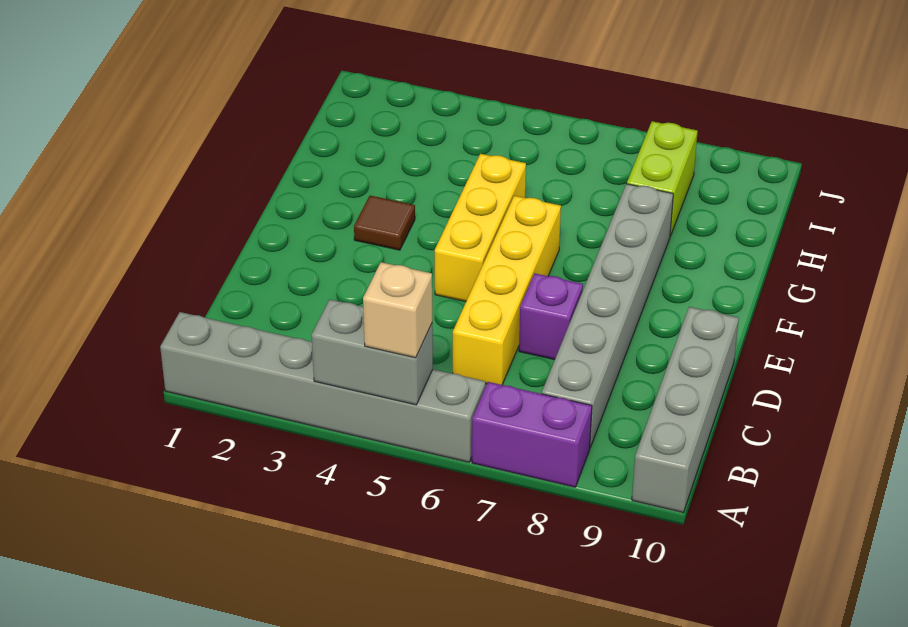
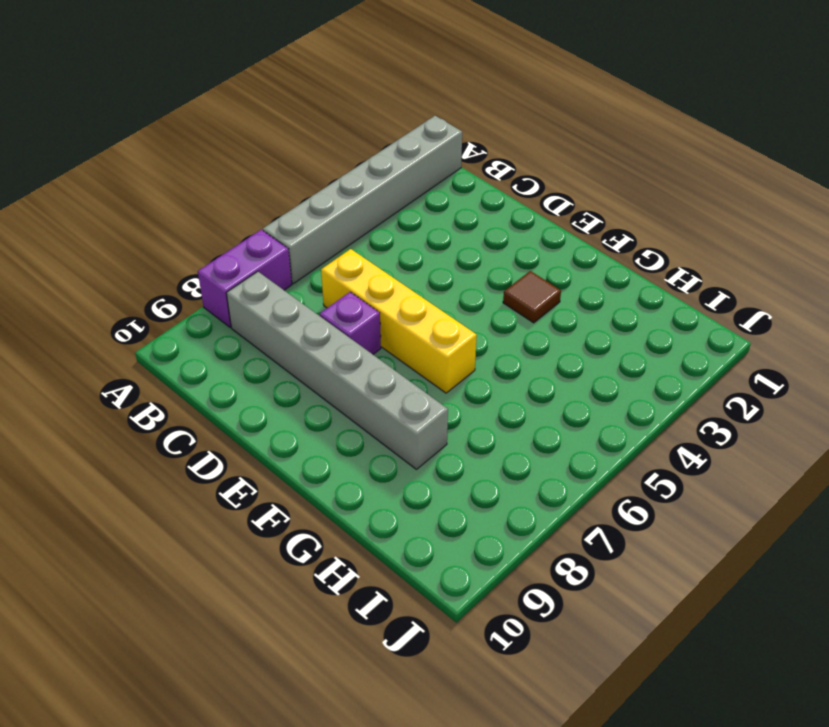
none -> grey brick A10:D10 level 1
none -> yellow brick E5:G5 level 1

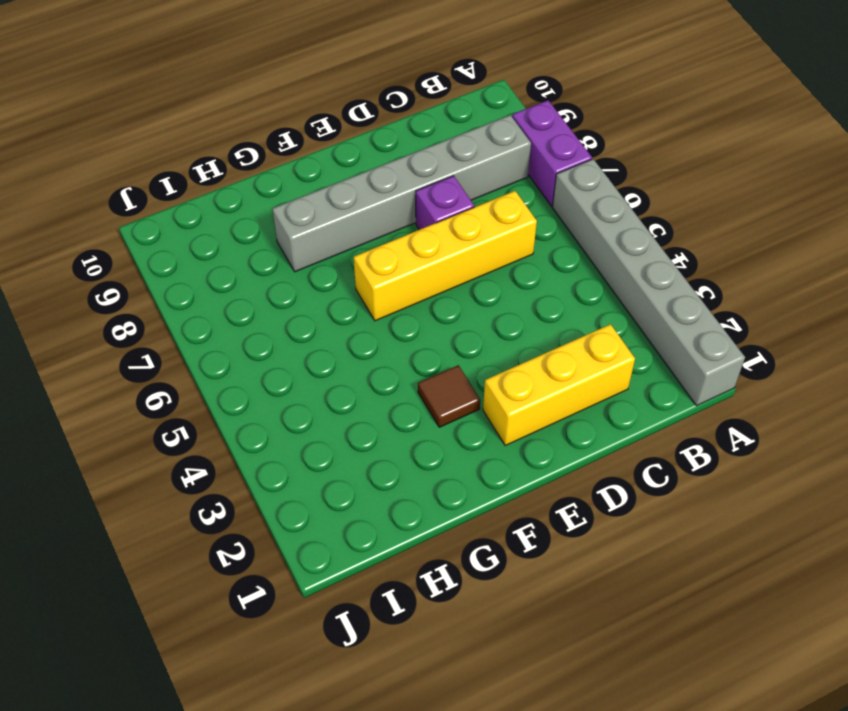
yellow brick C2:E2 level 1 -> yellow brick E5:G5 level 1
none -> grey brick A10:D10 level 1
none -> lime brick H8:I8 level 1

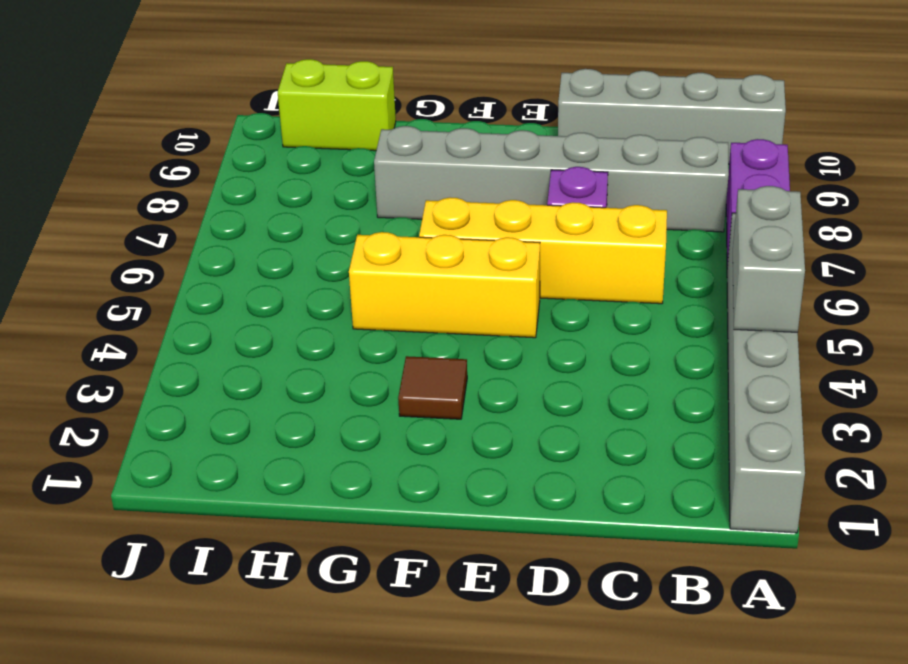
lime brick H10:I10 level 1 -> lime brick H8:I8 level 1
none -> tan brick A5 level 3

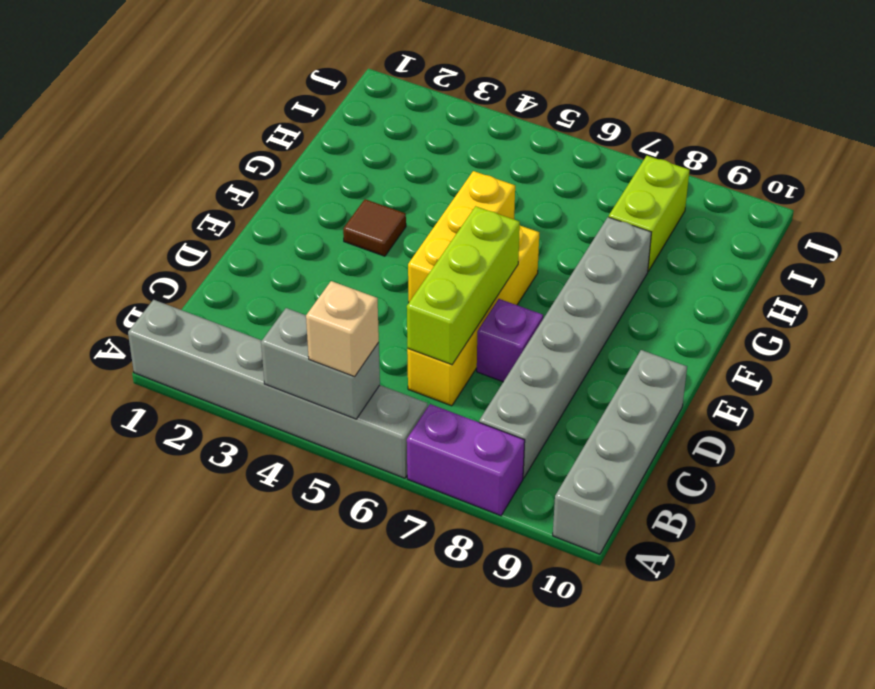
lime brick C6:E6 level 2 -> none

